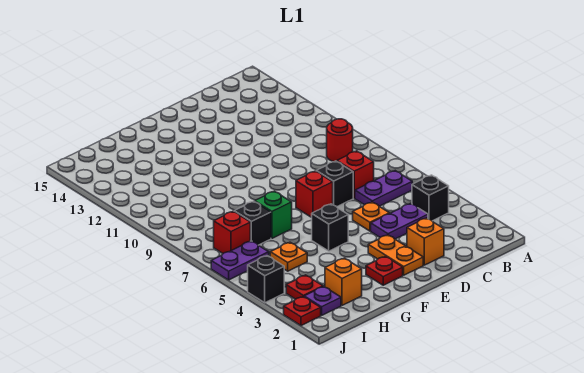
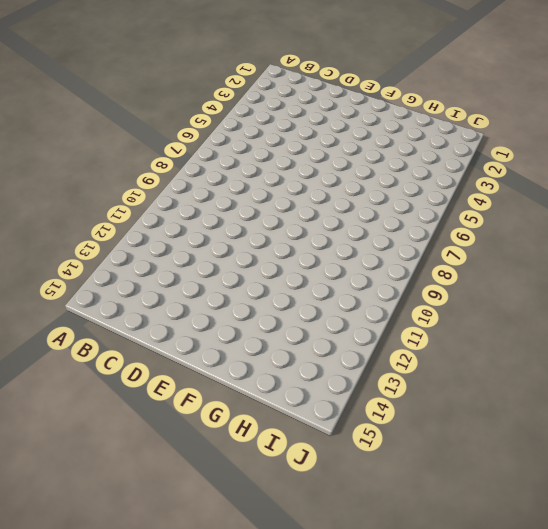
none -> black brick B4 level 1
none -> purple plate B6:C6 level 1
none -> red round brick B9 level 1

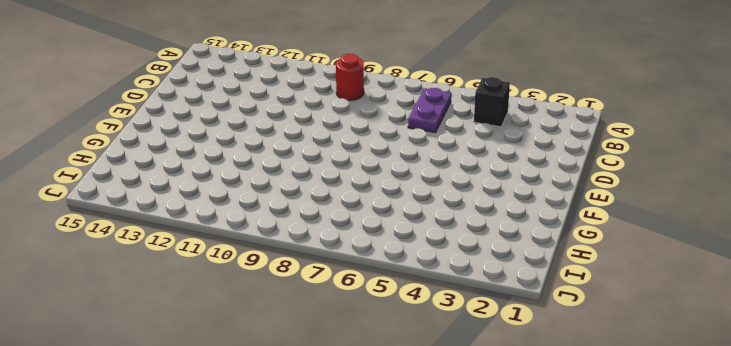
none -> purple plate C4:D4 level 1
none -> red brick C7 level 1
none -> orange brick D2 level 1

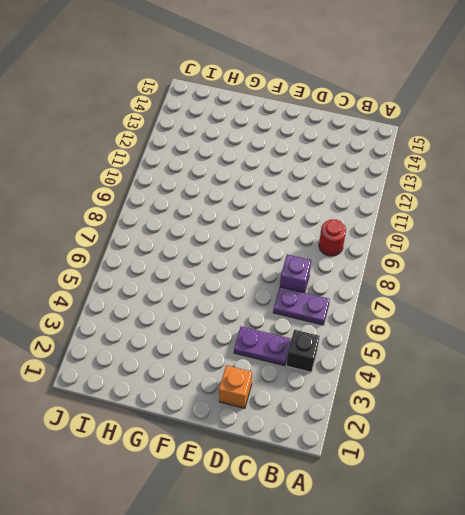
purple brick C7 level 1 -> red brick C7 level 1
none -> orange plate D5 level 1
none -> black brick D7 level 1
none -> orange plate E2:E3 level 1

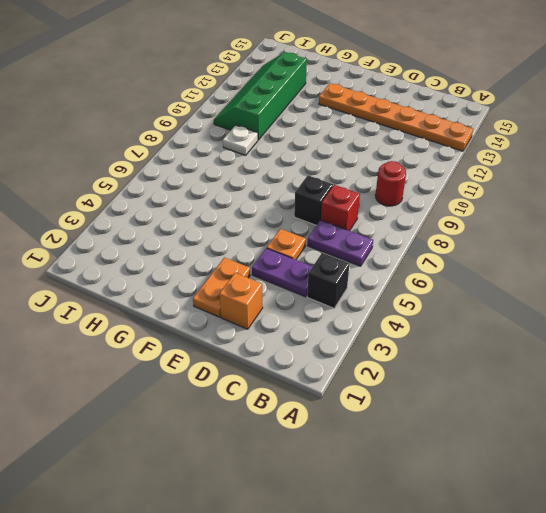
orange plate A13:F13 level 1 -> none
white plate H9 level 1 -> none
green slope H10:I13 level 1 top H -> none
none -> red brick E7 level 1
none -> red plate F2 level 1
none -> black brick F5 level 1

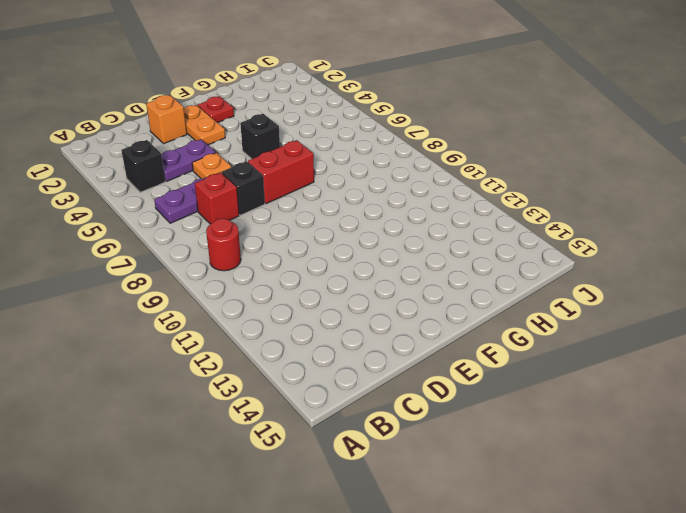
red brick E7:F7 level 1 -> red brick E7 level 1
none -> green brick G7 level 1
none -> orange brick H2 level 1
none -> orange plate H5 level 1

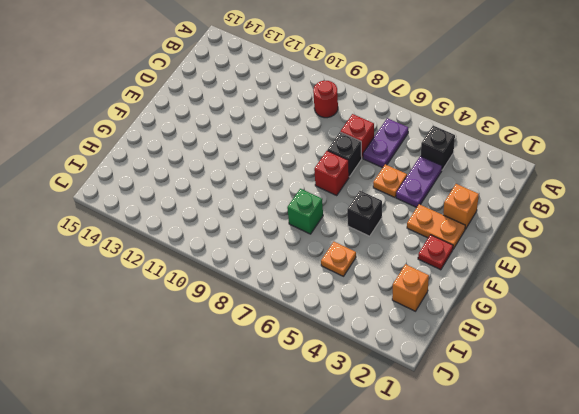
none -> black brick H7 level 1
none -> purple plate I2 level 1
none -> red plate I3 level 1

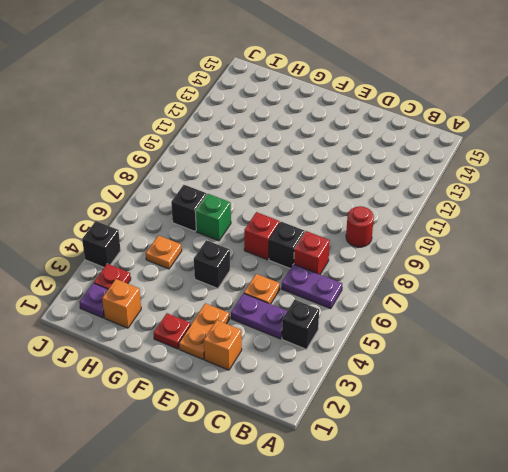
none -> purple plate I6:J6 level 1
none -> red brick I7 level 1
none -> red plate J2 level 1

